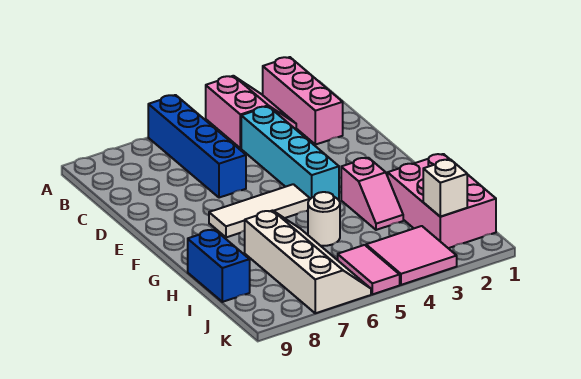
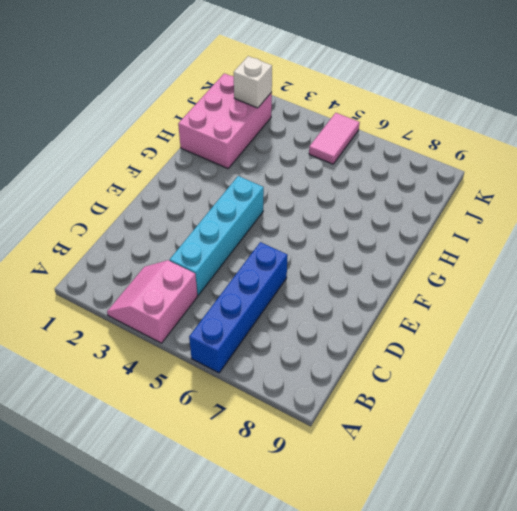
none -> pink brick A2:C2 level 1
none -> white tile F5:F7 level 1
none -> pink slope G3:H3 level 1 top G

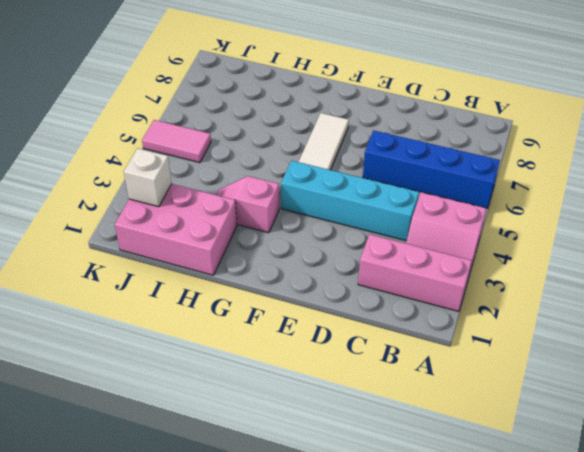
none -> white round brick H5 level 1
none -> white slope H6:K7 level 1 top 7
none -> blue brick H9:I9 level 1

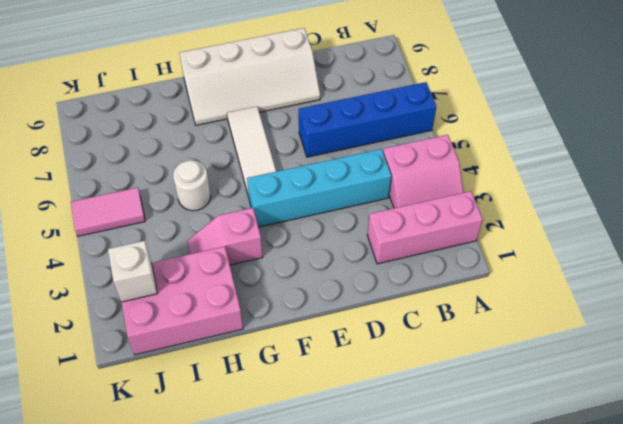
white slope D8:G9 level 1 top 9 -> white slope H6:K7 level 1 top 7
none -> blue brick H9:I9 level 1
none -> pink tile J3:K4 level 1

